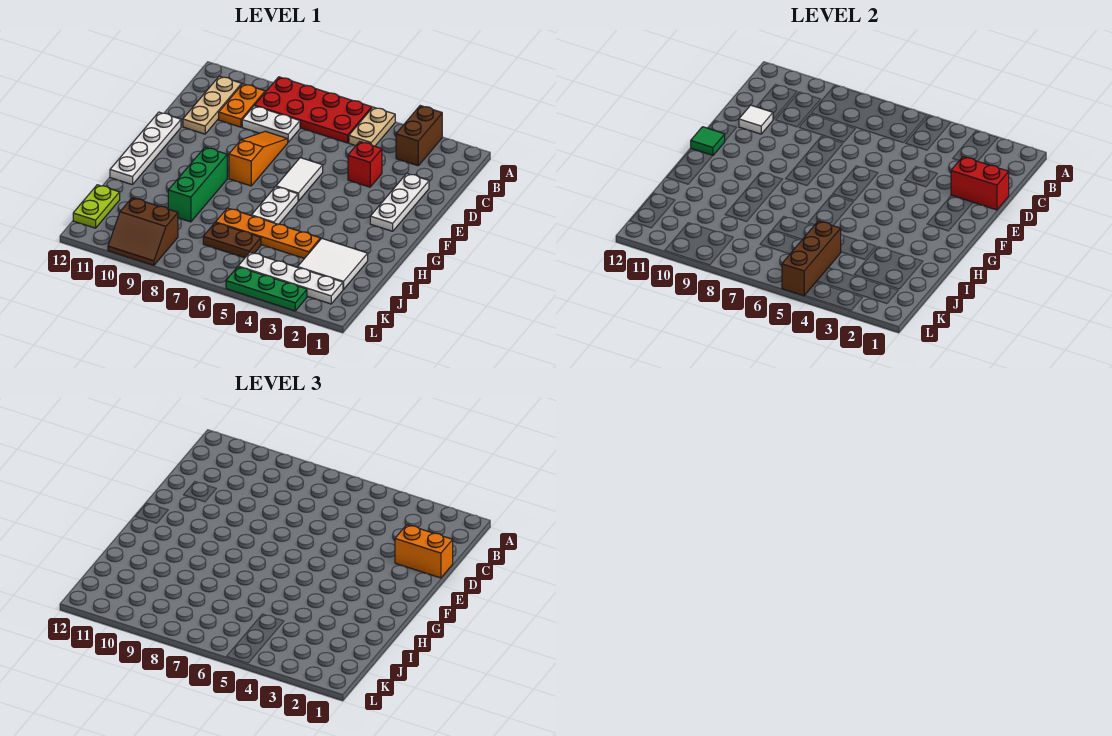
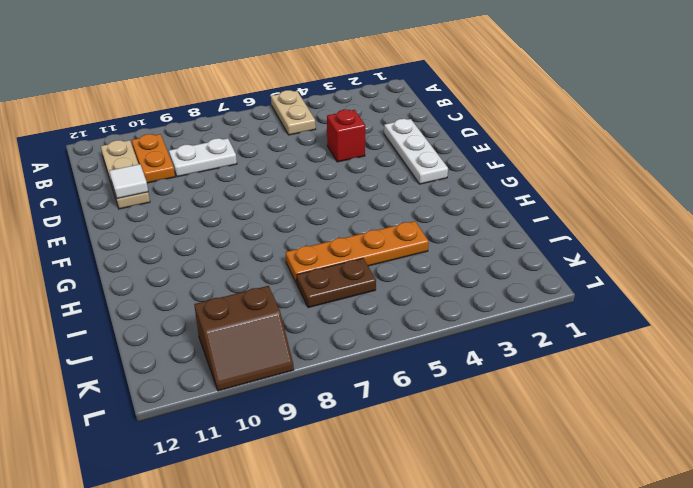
none -> brown brick A3:B3 level 1
none -> red plate A6:B9 level 1
none -> orange slope D8:F8 level 1 top F

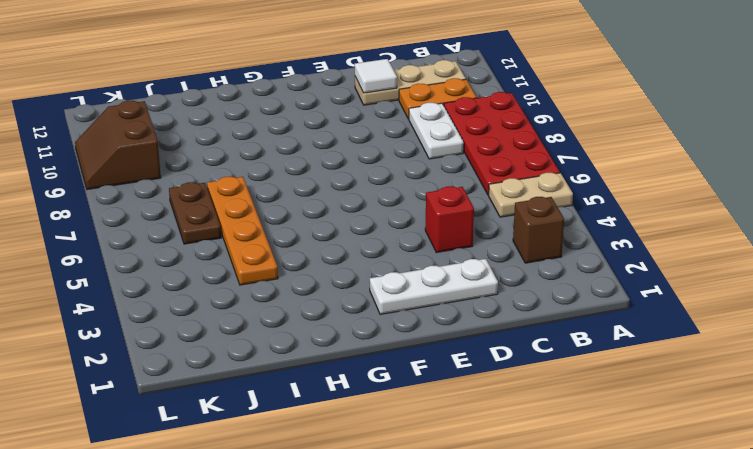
brown brick B3 level 1 -> brown brick A3:B3 level 1
none -> orange slope D8:F8 level 1 top F
none -> white tile E6:F6 level 1
none -> white plate E12:H12 level 1

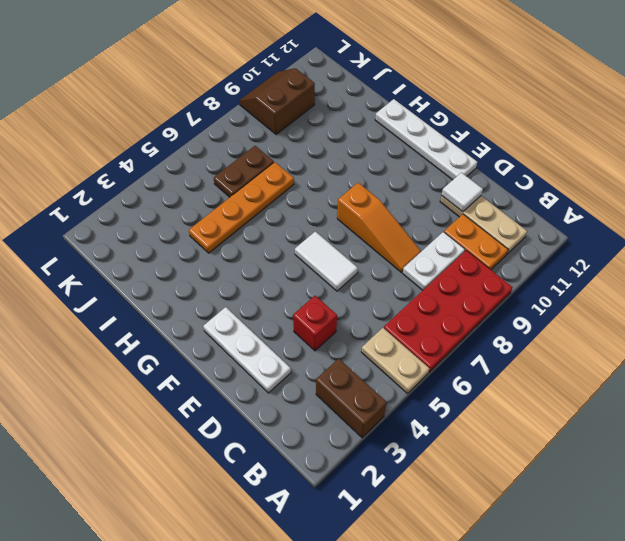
none -> white plate G6:H6 level 1
none -> green brick G9:I9 level 1
none -> white tile I2:J3 level 1

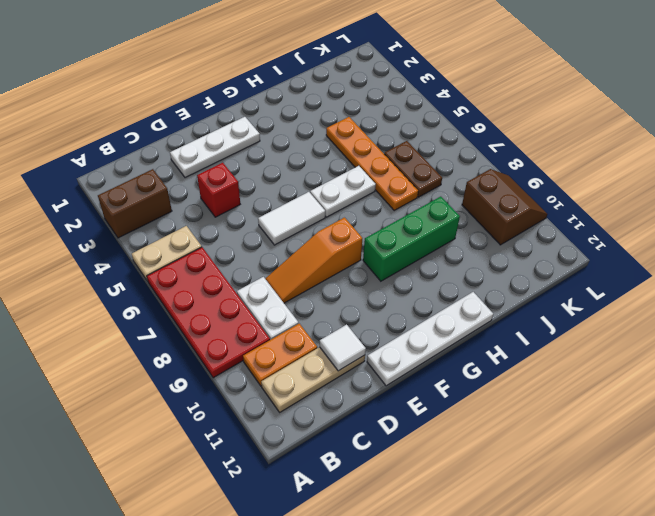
none -> white tile I2:J3 level 1
none -> lime plate J12:K12 level 1
none -> white plate K2:K5 level 1

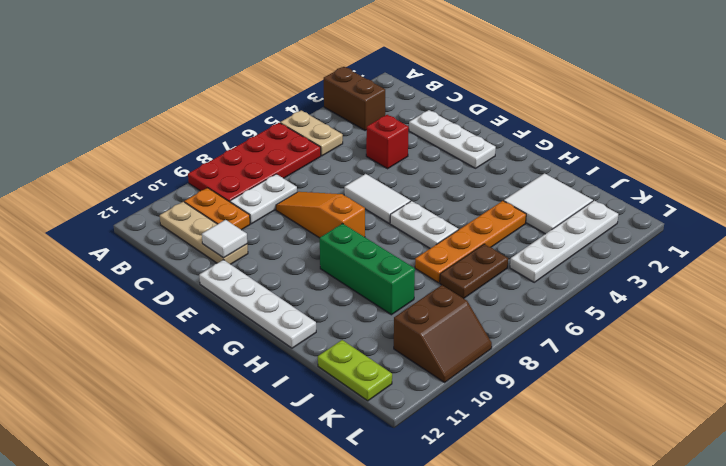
none -> green plate L3:L5 level 1
none -> red brick D1:D2 level 2
none -> green tile F12 level 2

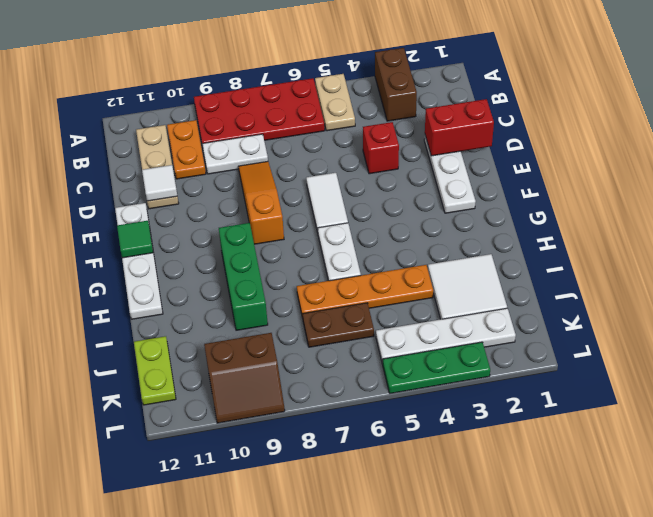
none -> brown brick J5:L5 level 2
none -> orange brick D1:D2 level 3

